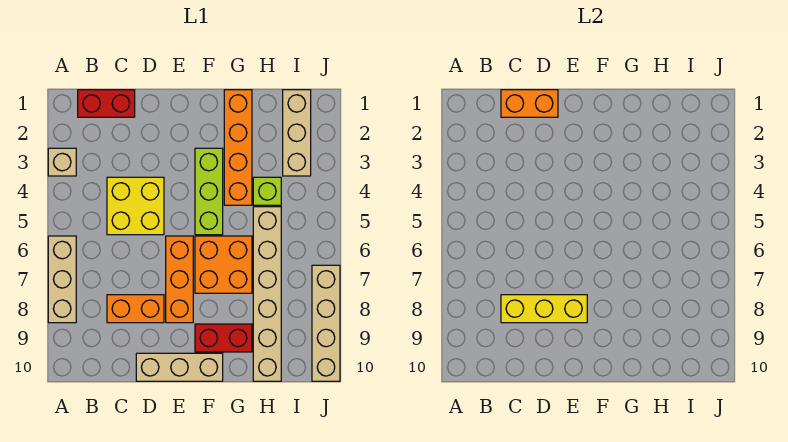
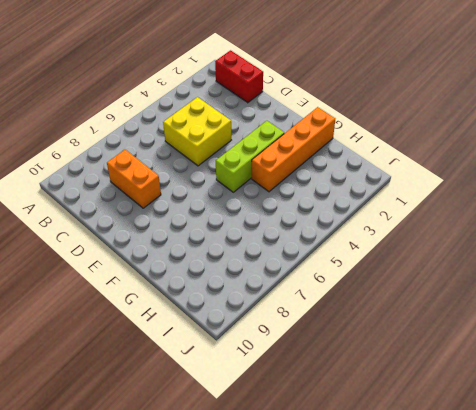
none -> tan brick A3 level 1
none -> tan brick A6:A8 level 1
none -> tan brick D10:F10 level 1

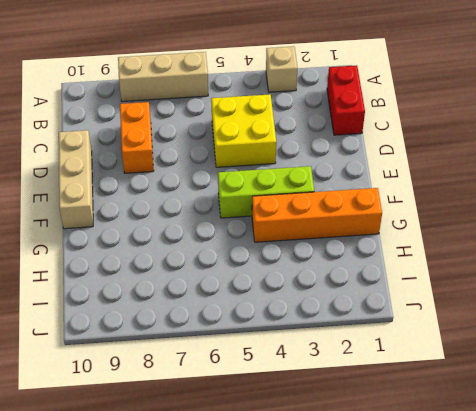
none -> orange brick E6:E8 level 1
none -> orange brick F6:G7 level 1
none -> red brick F9:G9 level 1

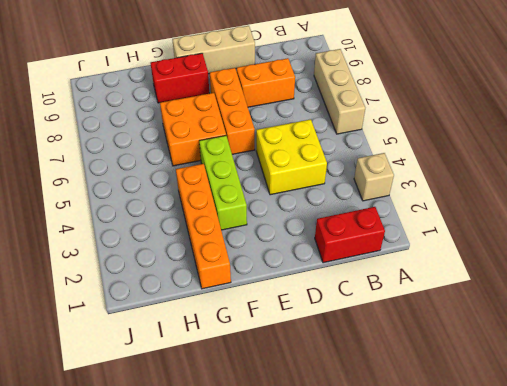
none -> lime brick H4 level 1
none -> tan brick H5:H10 level 1
none -> tan brick I1:I3 level 1

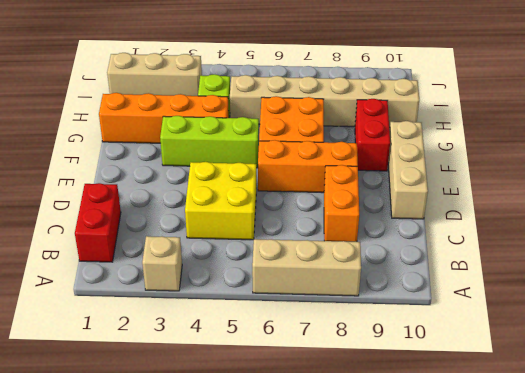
none -> tan brick J7:J10 level 1
none -> orange brick C1:D1 level 2
none -> yellow brick C8:E8 level 2

